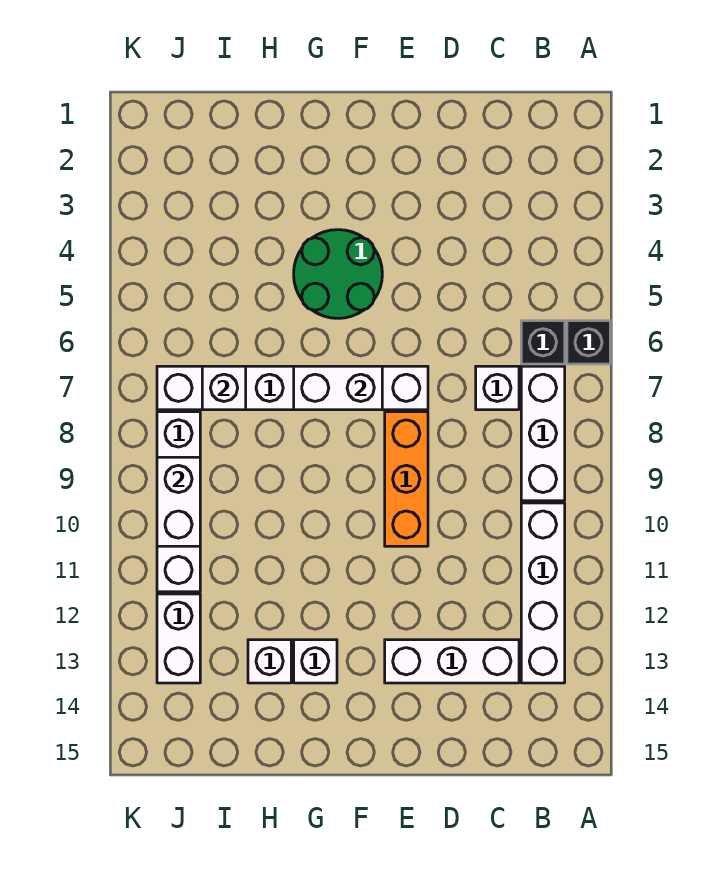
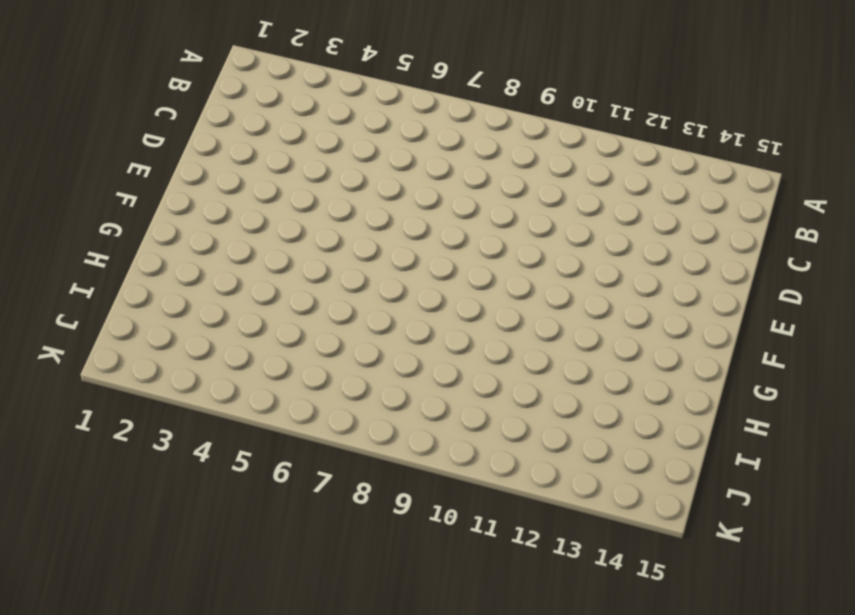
none -> black brick A6 level 1
none -> black brick B6 level 1
none -> white brick B7:B9 level 1

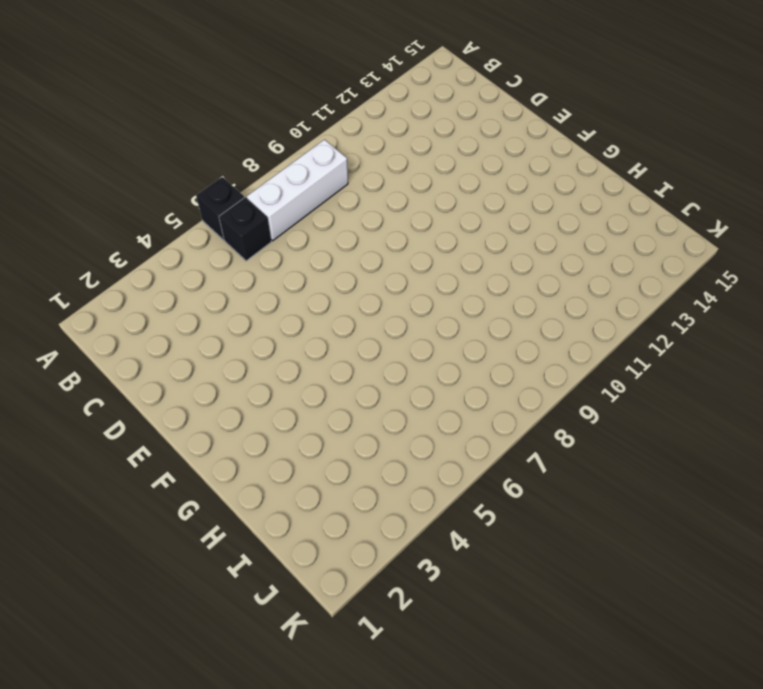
none -> white brick B10:B13 level 1
none -> white brick C7 level 1
none -> white brick C13:E13 level 1

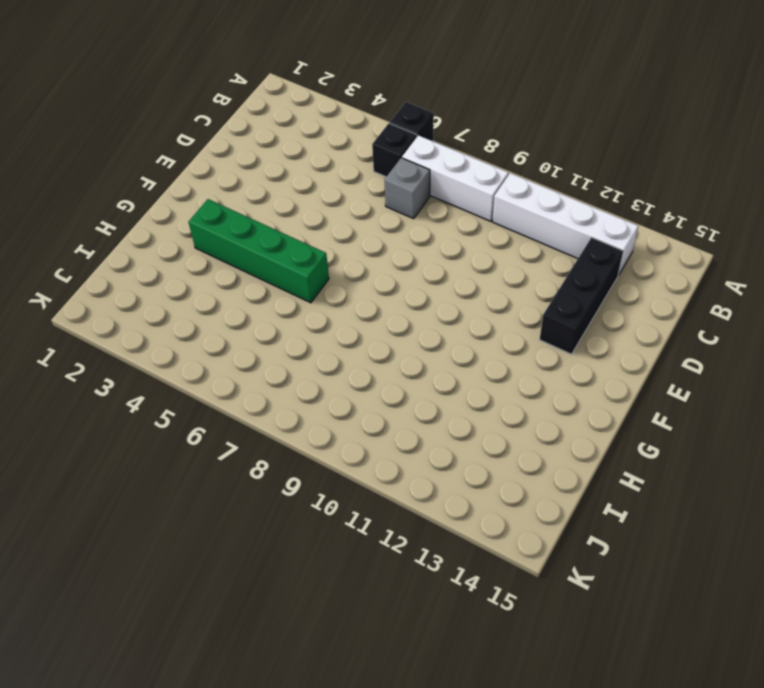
grey brick C7 level 1 -> white brick C7 level 1
black brick C13:E13 level 1 -> white brick C13:E13 level 1
green brick G3:G6 level 1 -> green round brick F4:G5 level 1
none -> white brick E7:J7 level 1
none -> orange brick E8:E10 level 1
none -> white brick G13 level 1

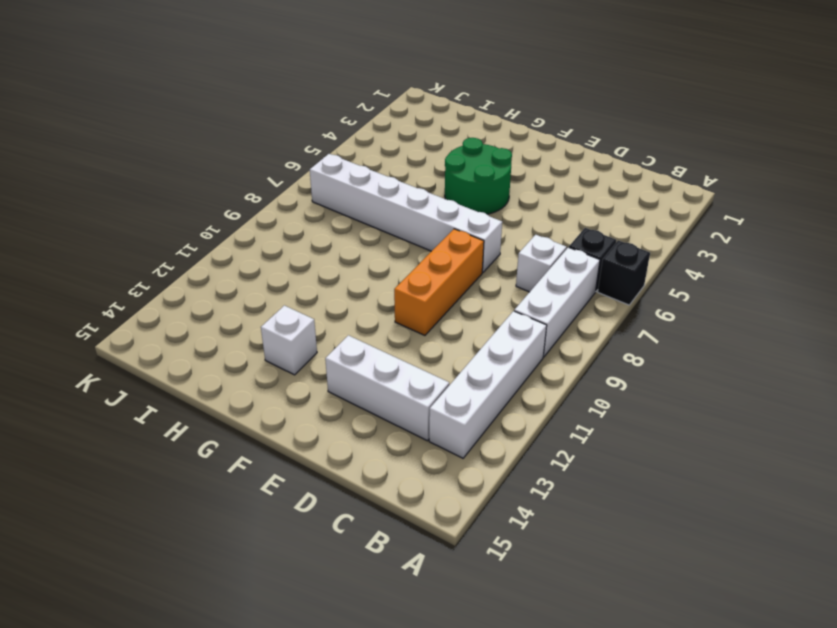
none -> white brick H13 level 1
none -> white brick J8:J11 level 1
none -> white brick J12:J13 level 1

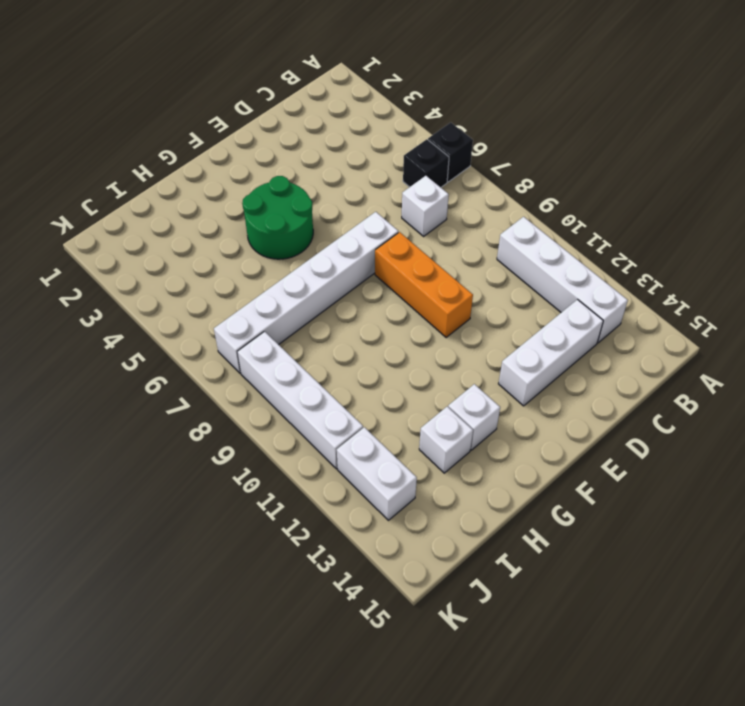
none -> white brick B7:B9 level 1
none -> white brick F7:G7 level 2
none -> white brick I7 level 2

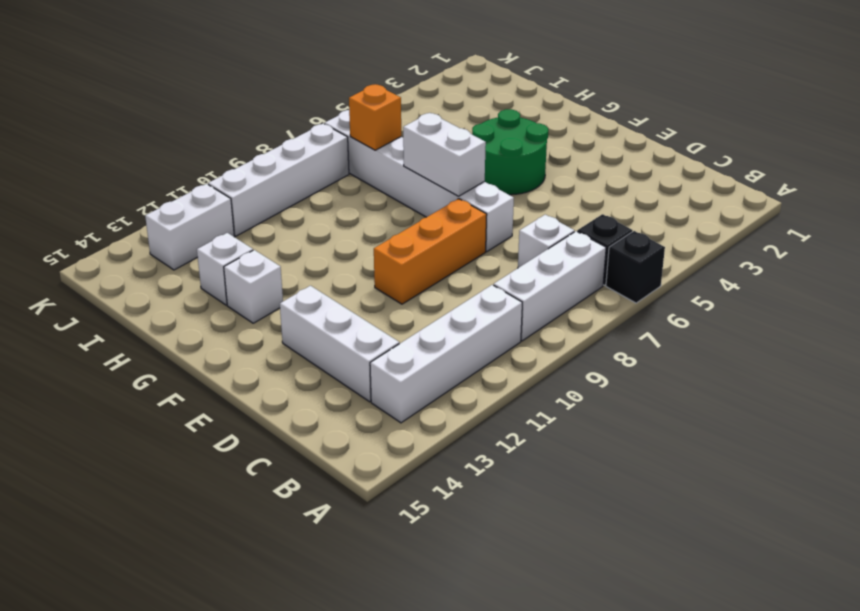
orange brick I7 level 2 -> white brick I7 level 2
none -> white brick J9:J10 level 2

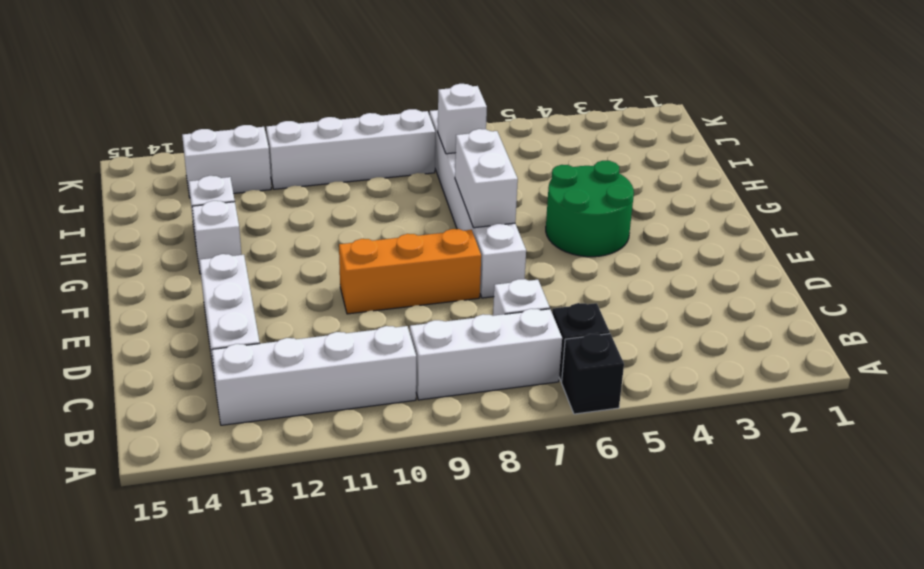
none -> white brick J9:J10 level 2

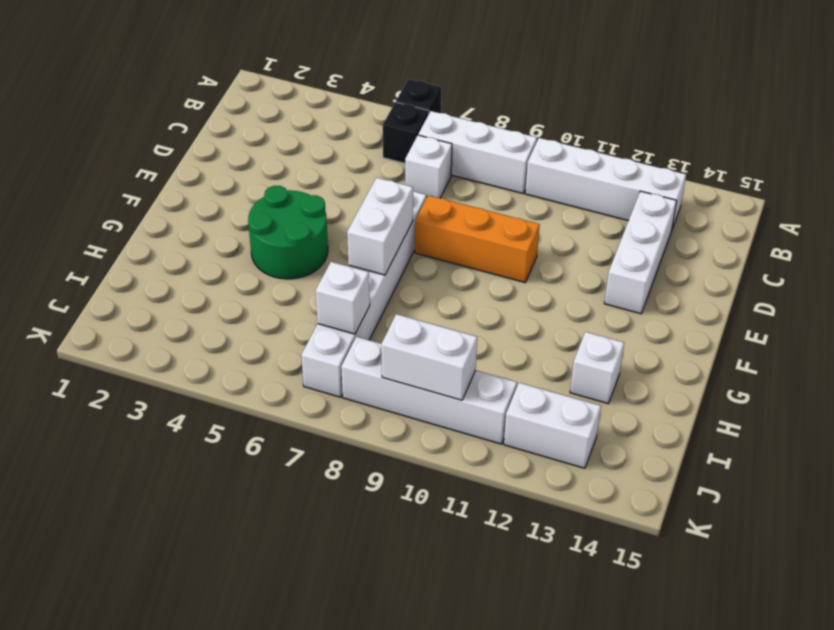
none -> white brick G13 level 1

